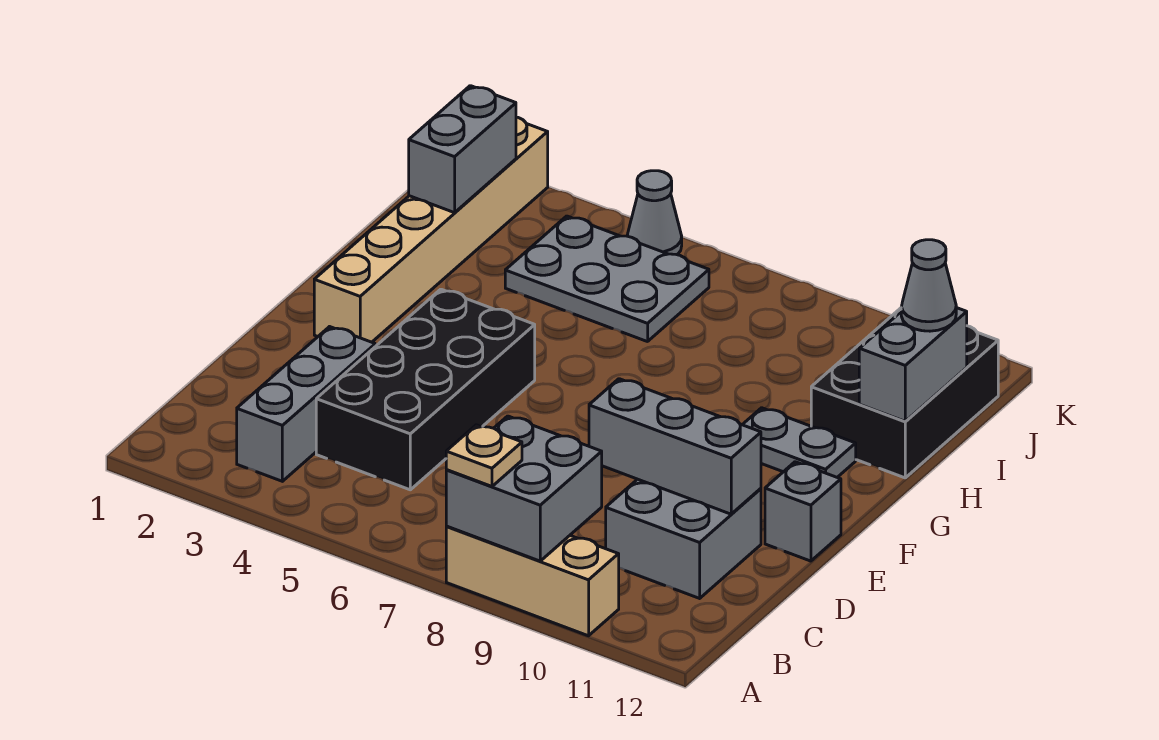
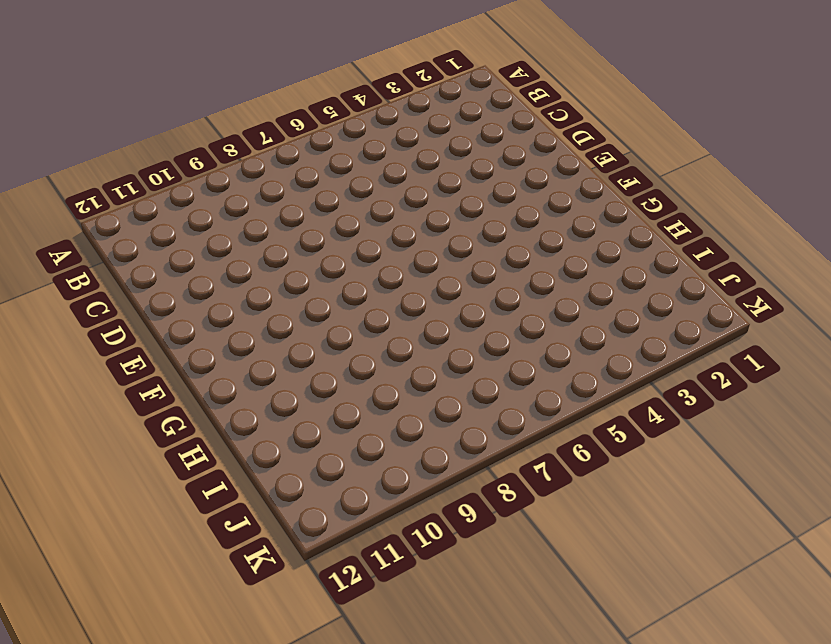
none -> tan brick A8:A10 level 1
none -> grey brick B3:D3 level 1
none -> black brick C4:F5 level 1

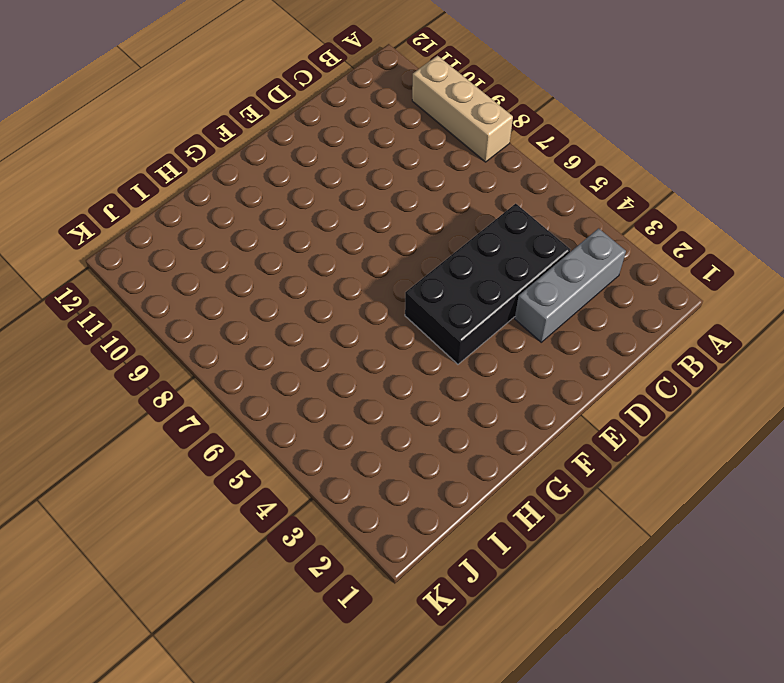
none -> grey brick C10:D11 level 1
none -> grey brick E12 level 1
none -> tan brick F2:K2 level 1

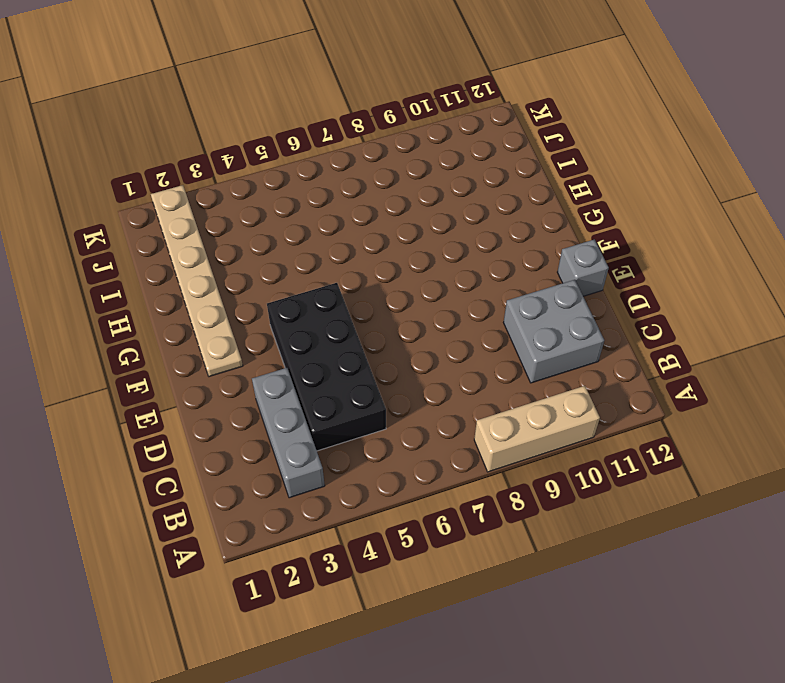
tan plate F2:K2 level 1 -> tan brick F2:K2 level 1
none -> grey plate G10:G11 level 1
none -> black brick H11:J12 level 1
none -> grey plate I4:J6 level 1

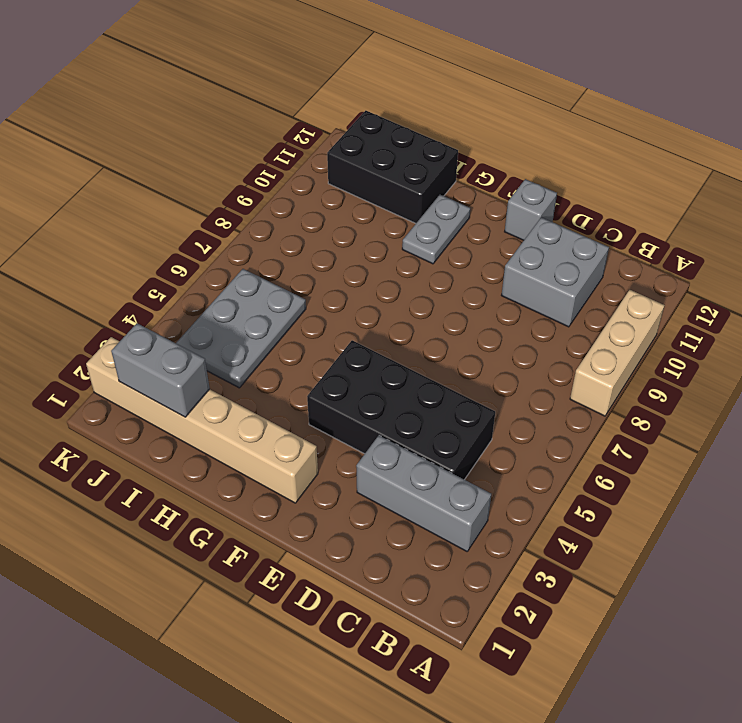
none -> grey cone K5 level 1
none -> grey brick A8:B9 level 2
none -> grey brick D9:D11 level 2

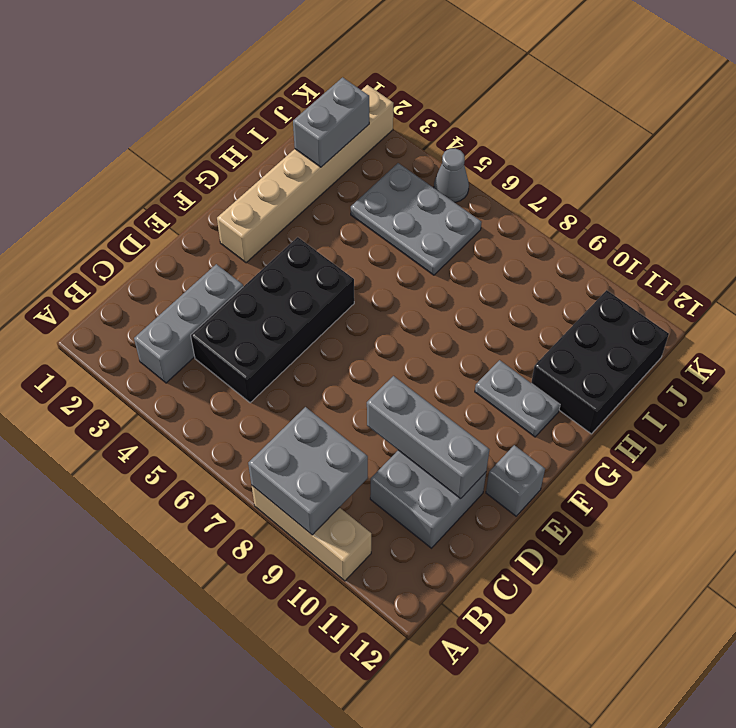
none -> grey brick H12:I12 level 2
none -> tan plate A8 level 3
none -> grey cone I12 level 3

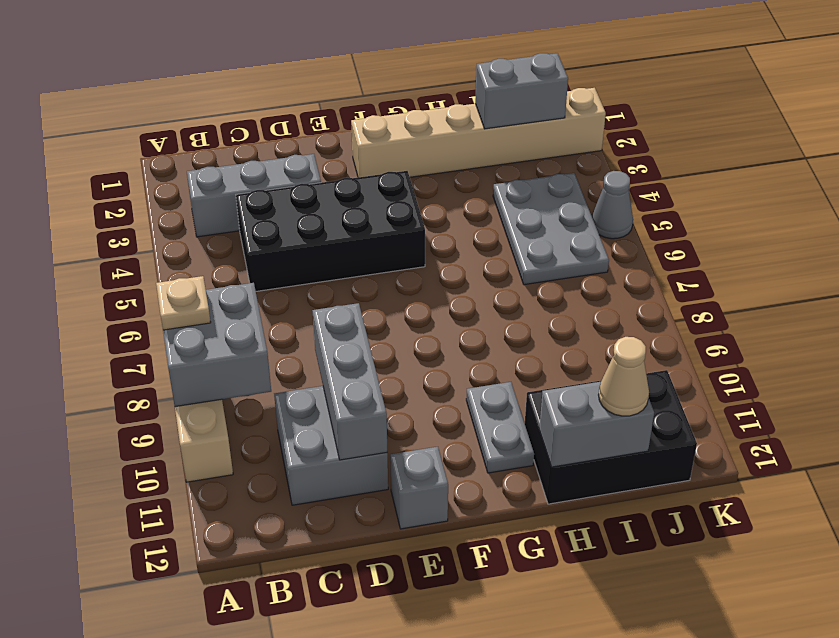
tan cone I12 level 3 -> grey cone I12 level 3

